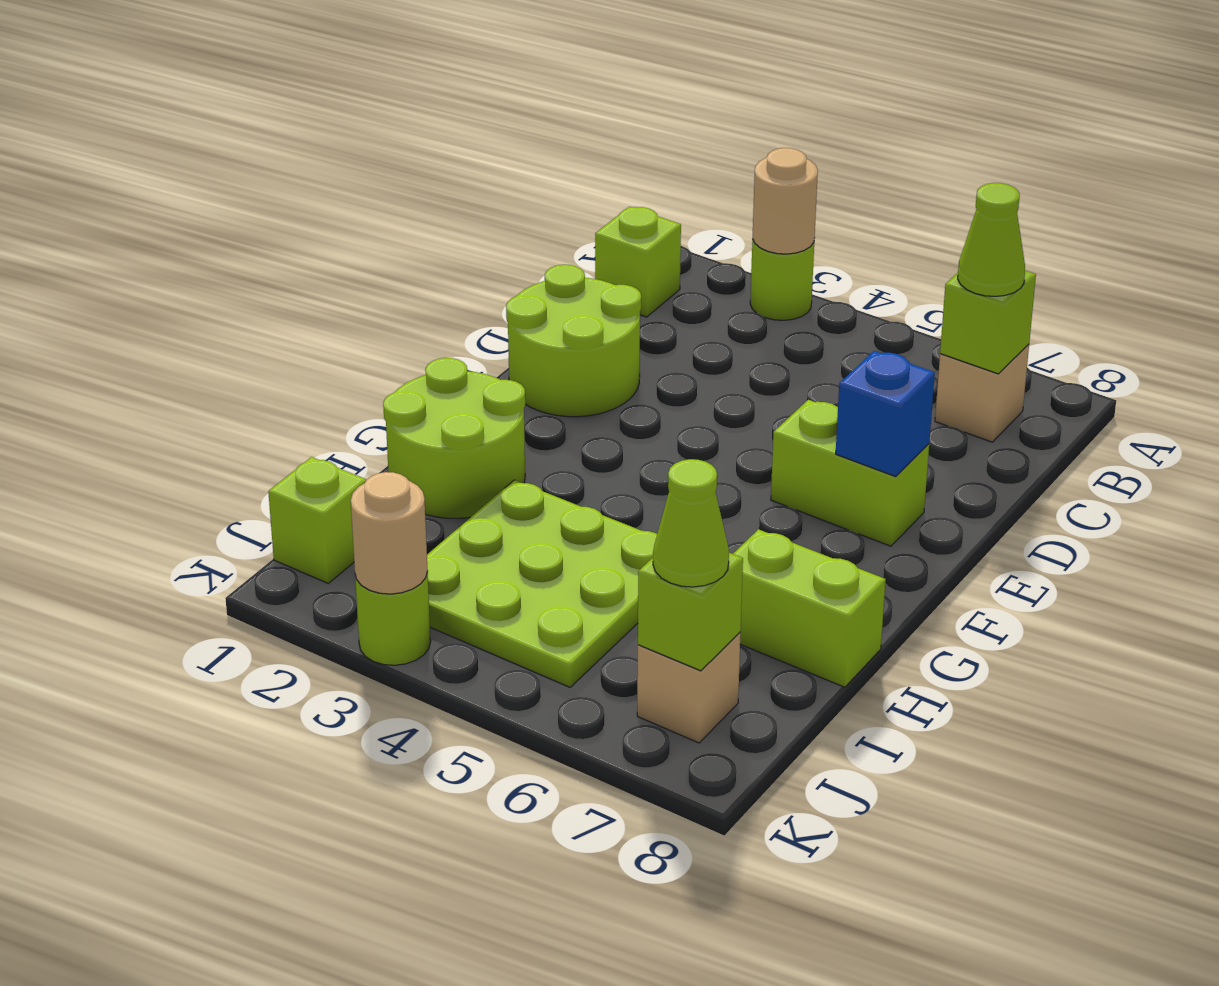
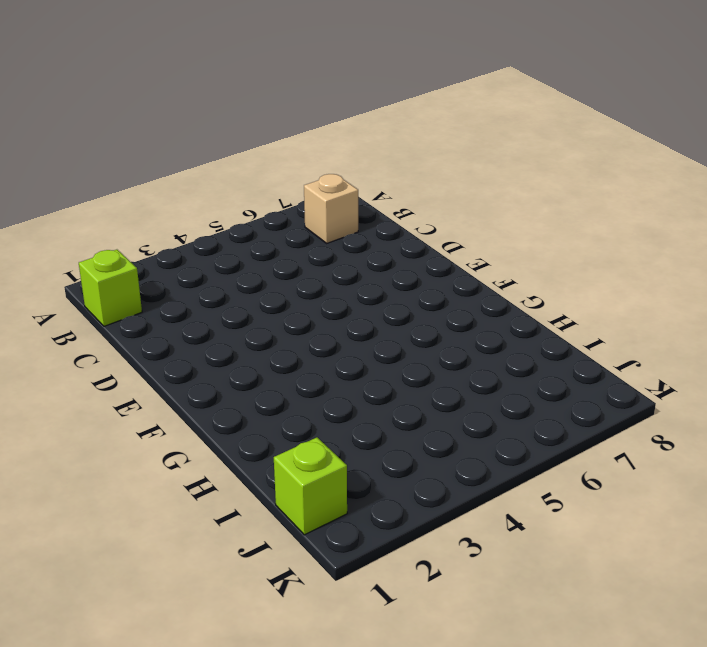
none -> lime round brick A3 level 1
none -> lime round brick D1:E2 level 1
none -> lime brick E6:E7 level 1

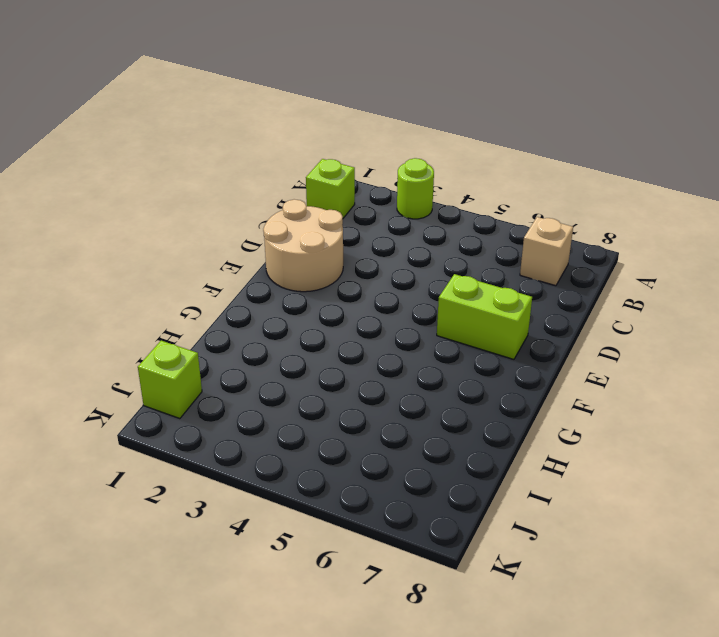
tan round brick D1:E2 level 1 -> lime round brick D1:E2 level 1
none -> lime round brick G1:H2 level 1
none -> lime plate H3:J5 level 1
none -> lime brick H7:H8 level 1

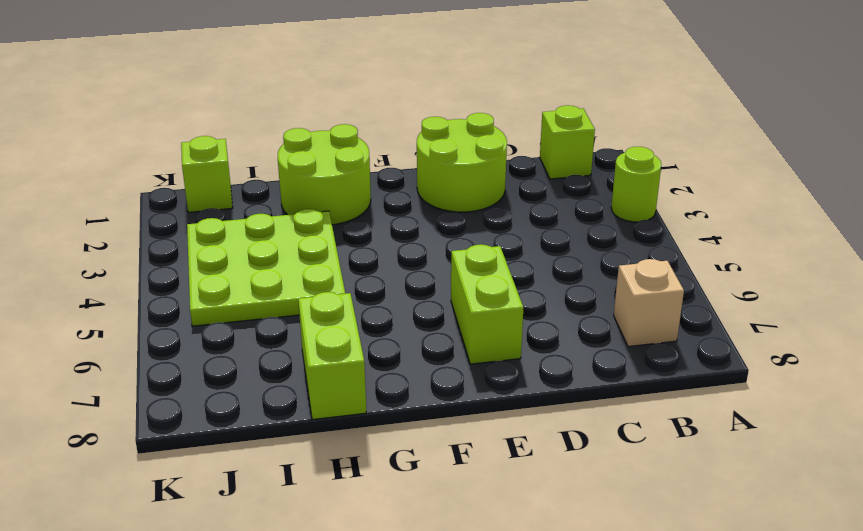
none -> tan brick J7 level 1
none -> lime round brick K3 level 1
none -> tan round brick A3 level 2

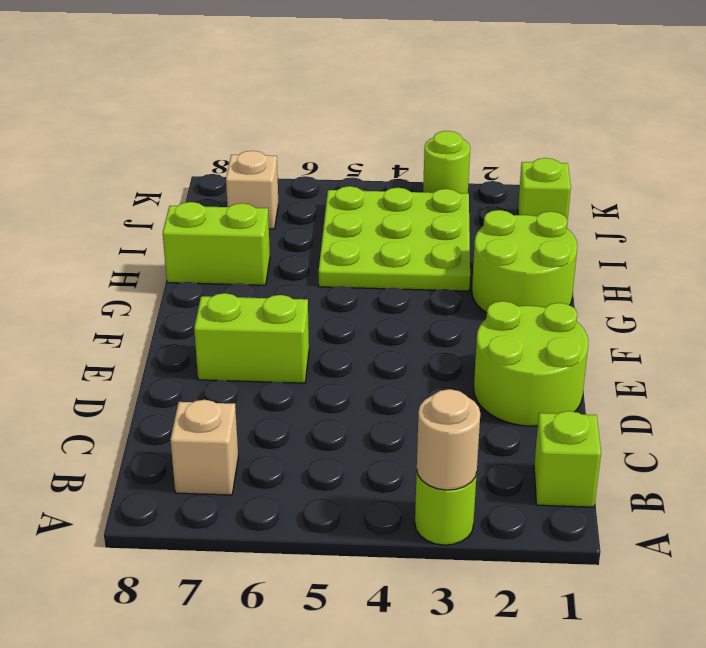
none -> lime brick B7 level 2
none -> blue brick E7 level 2
none -> lime brick J7 level 2

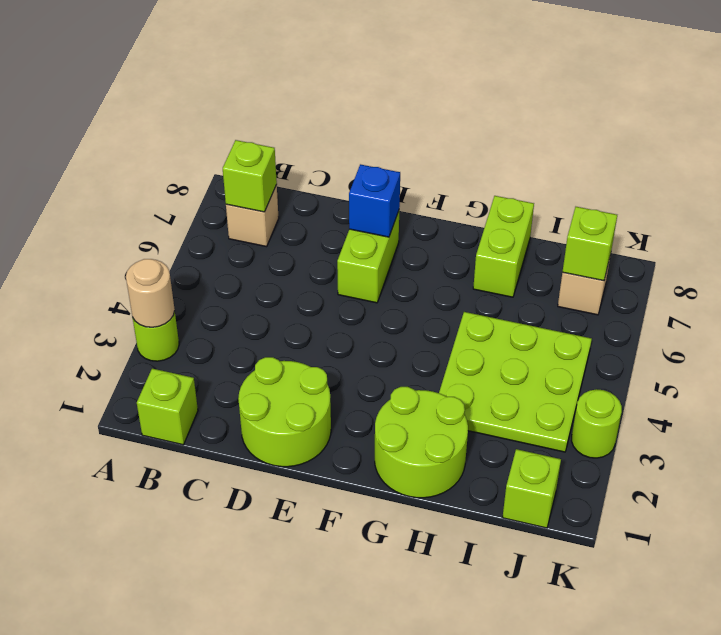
none -> tan round brick K3 level 2
none -> lime cone B7 level 3
none -> lime cone J7 level 3

